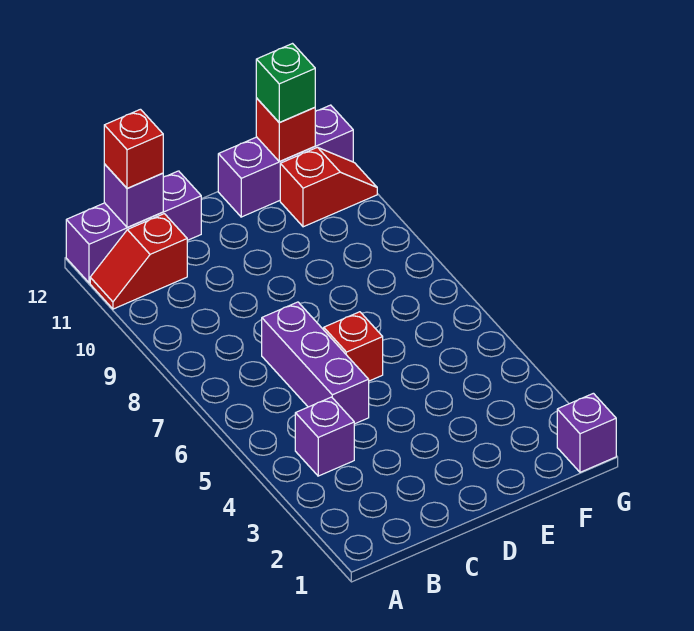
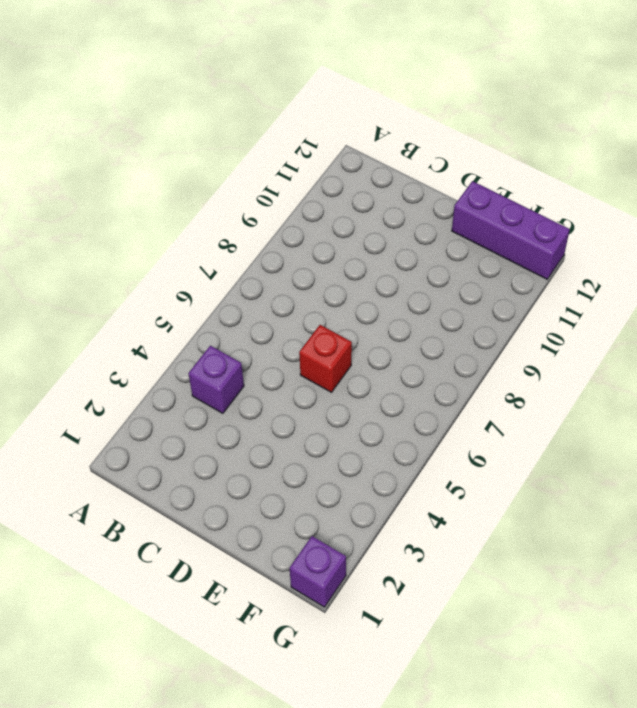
none -> red slope A11:B11 level 1 top B
none -> purple brick A12:C12 level 1
none -> purple brick C5:C7 level 1

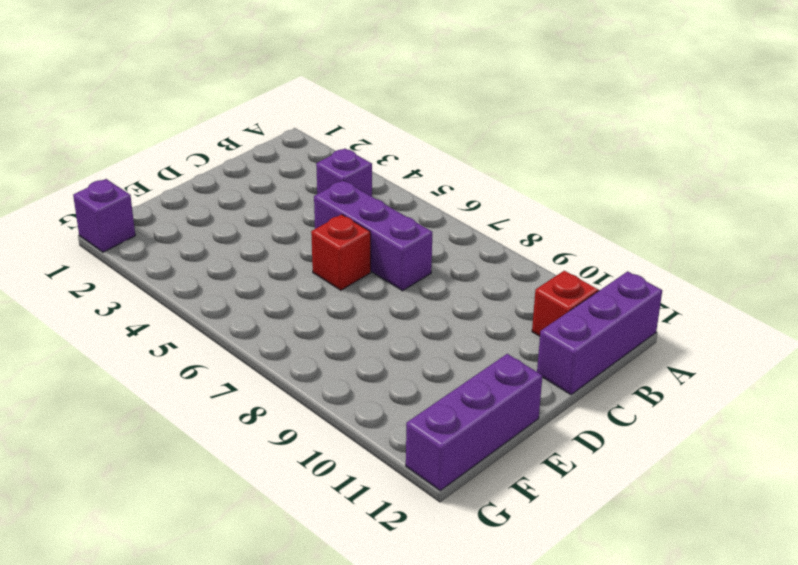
none -> red slope F11:G11 level 1 top F
none -> purple brick B12 level 2
none -> red brick F12 level 2

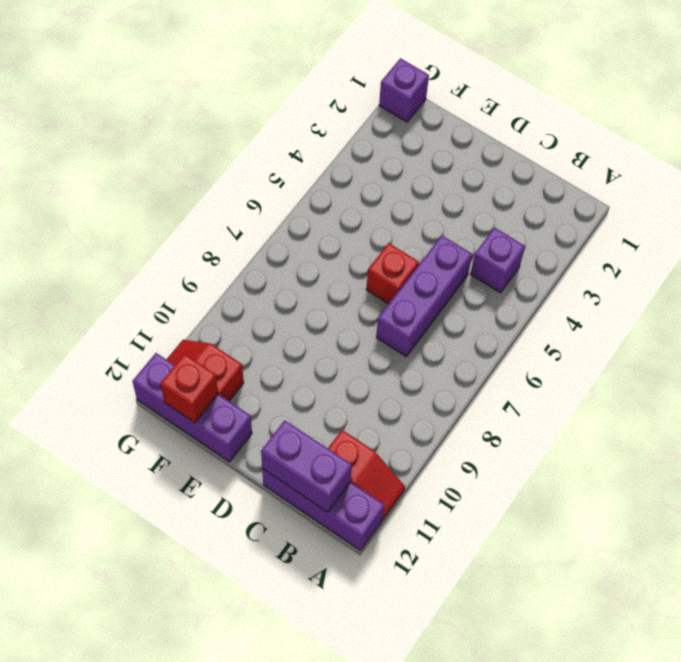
purple brick B12:C12 level 2 -> purple brick B12 level 2
none -> red brick B12 level 3
none -> green brick F12 level 3

